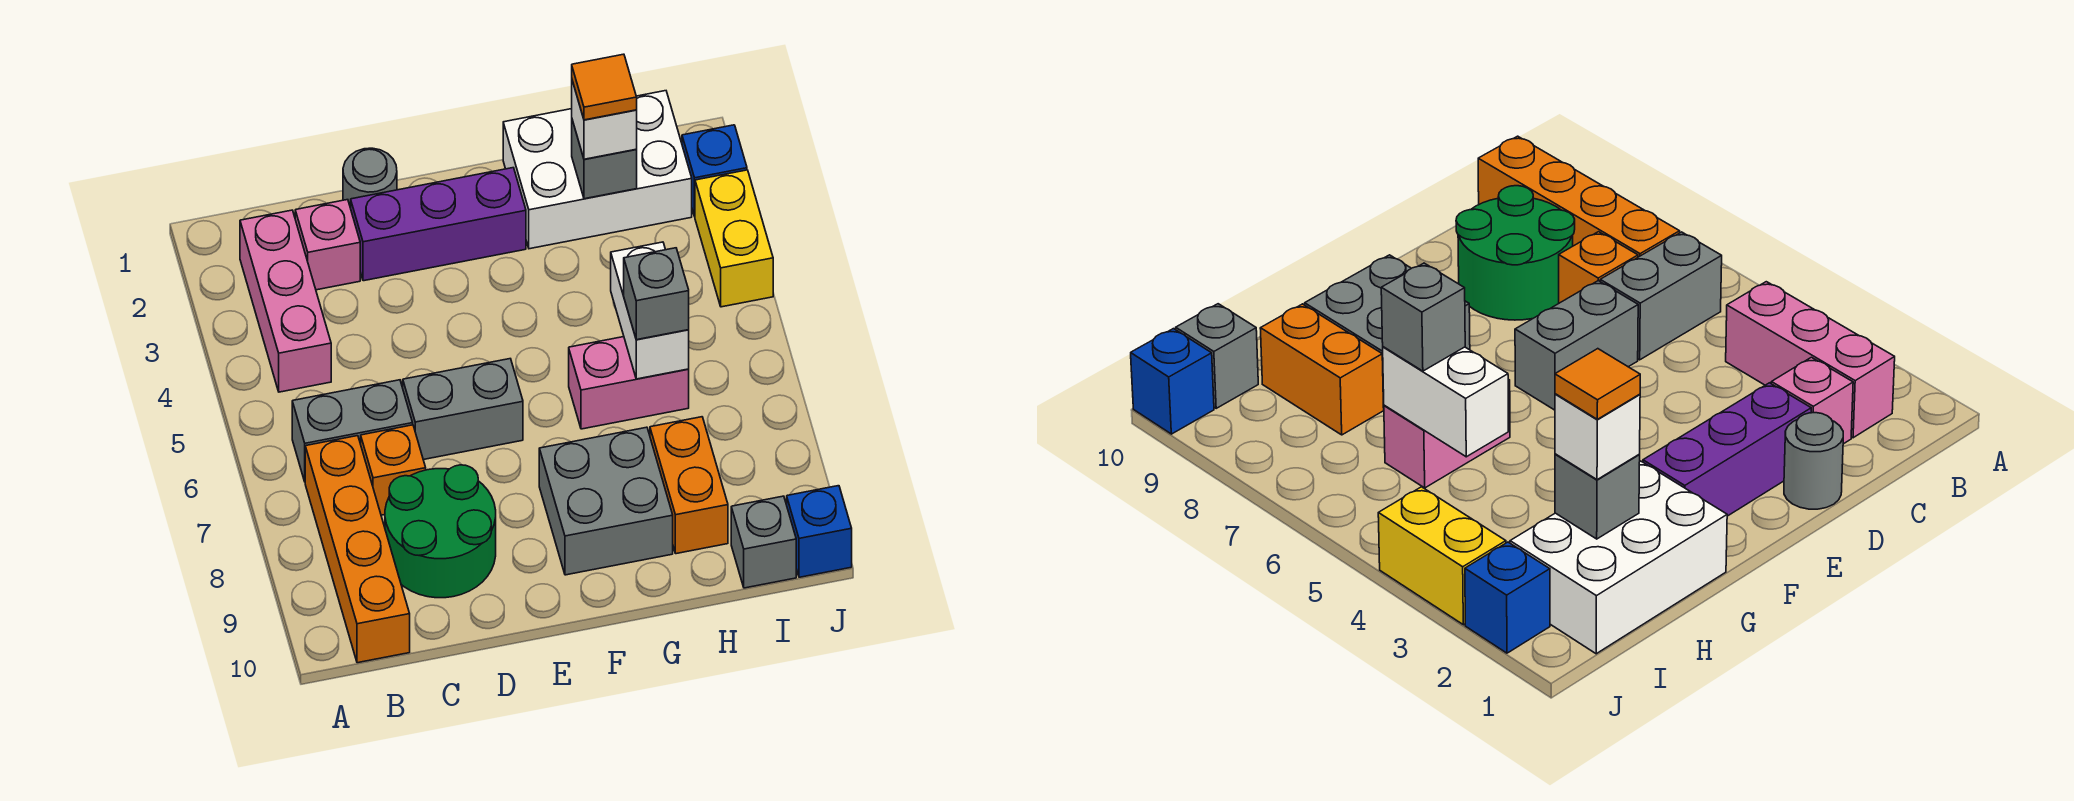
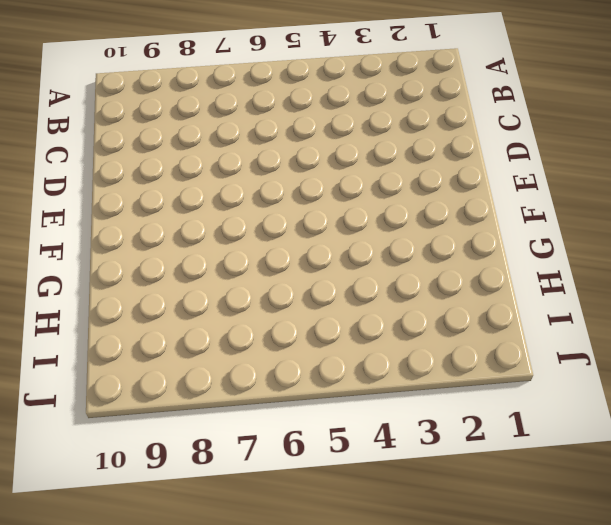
none -> pink brick B2:B4 level 1
none -> grey brick B6:C6 level 1
none -> orange brick B7:B10 level 1

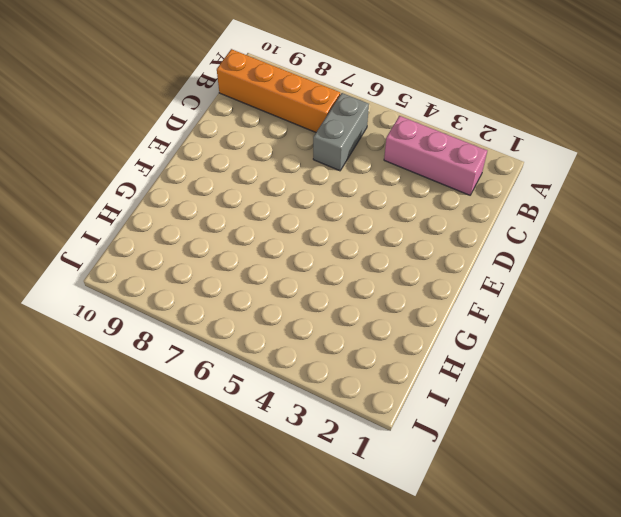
none -> pink brick C2 level 1
none -> orange brick C7 level 1
none -> green round brick C8:D9 level 1

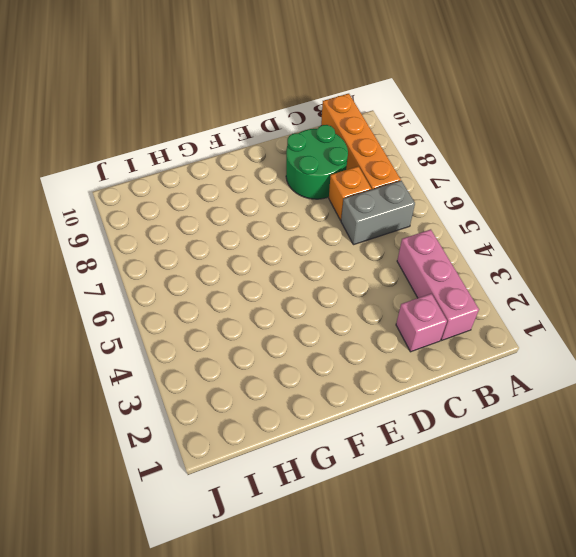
none -> grey round brick D1 level 1
none -> purple brick D2:F2 level 1
none -> grey brick D6:E6 level 1

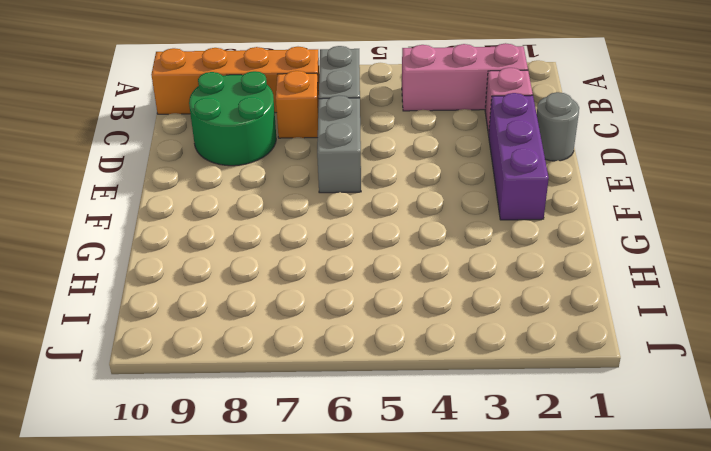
none -> grey brick F8:G9 level 1
none -> white brick G1:I2 level 1
none -> pink brick G6:H6 level 1

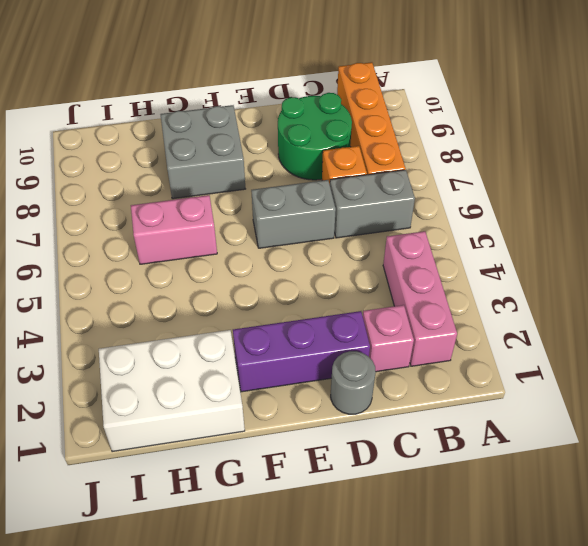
none -> orange brick H8:H9 level 1
none -> grey brick I10 level 1
none -> blue brick J2 level 1

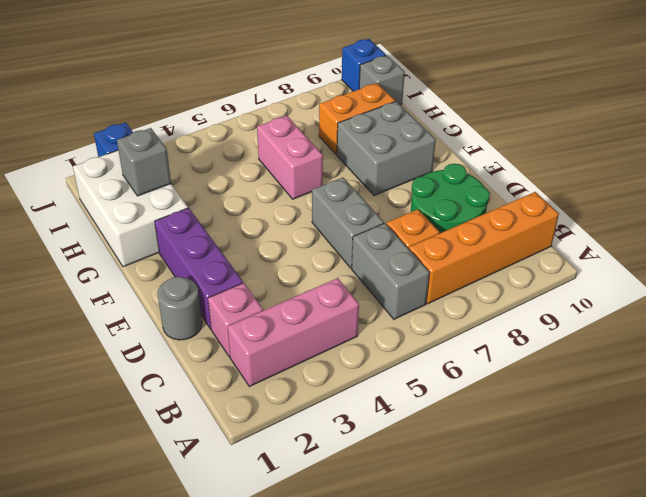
none -> yellow brick J3:J4 level 1
none -> white brick H5:H6 level 2
none -> white brick H2 level 3

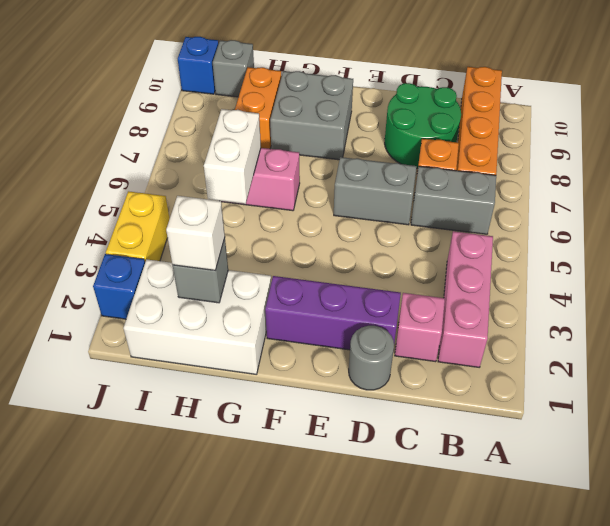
none -> grey brick H6 level 3
none -> orange tile H2 level 4

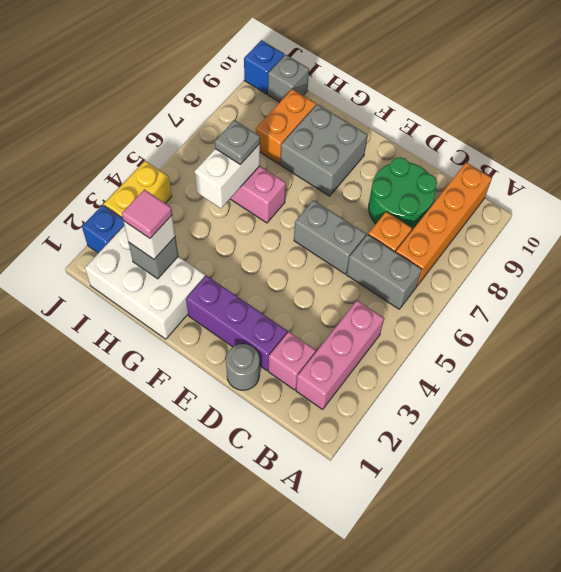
pink tile H2 level 4 -> orange tile H2 level 4
grey plate H6 level 3 -> grey brick H6 level 3

